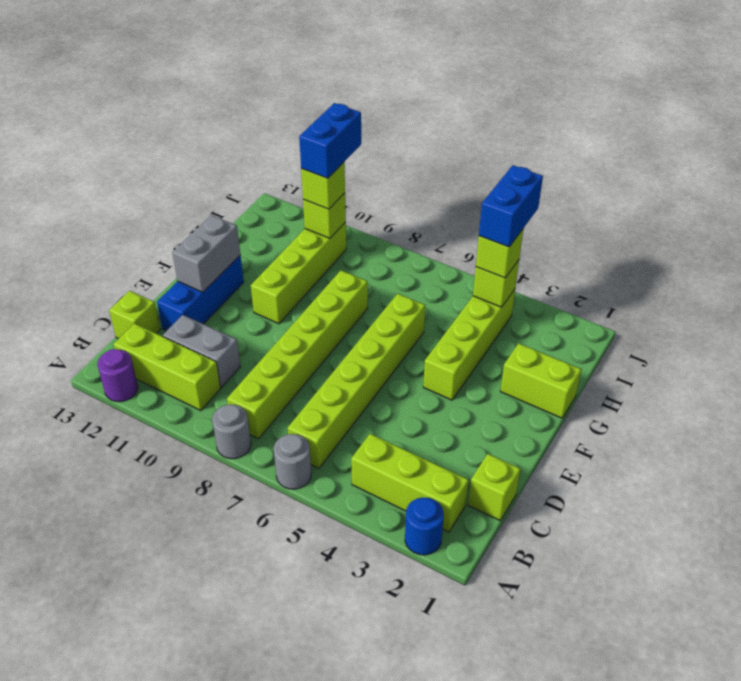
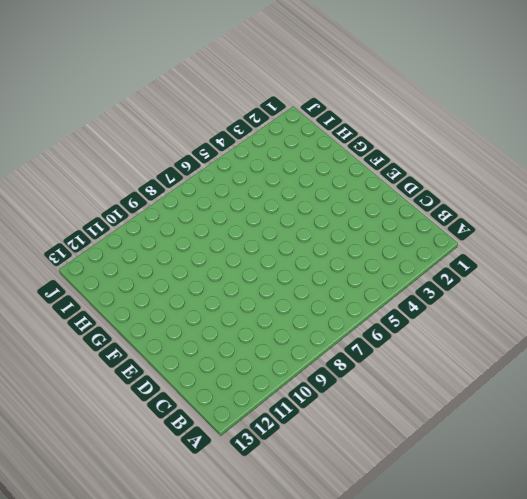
none -> blue round brick A2 level 1
none -> grey round brick A6 level 1
none -> grey round brick A8 level 1

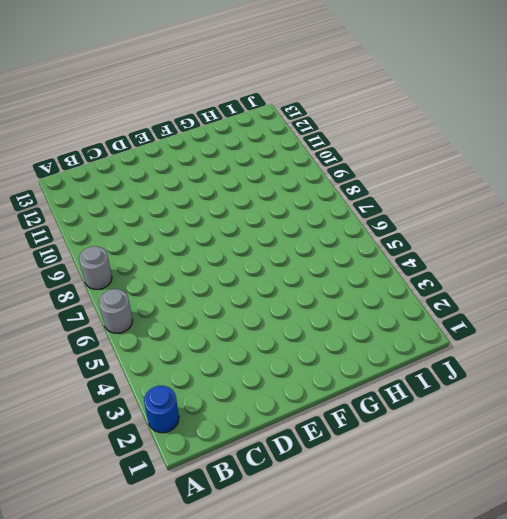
none -> purple round brick A12 level 1
none -> lime brick B2:B4 level 1
none -> lime brick B6:G6 level 1

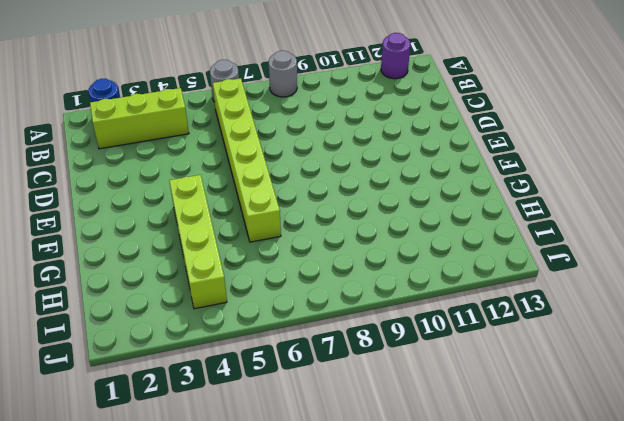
none -> lime brick B8:G8 level 1
none -> lime brick B10:B12 level 1
none -> lime brick C1 level 1

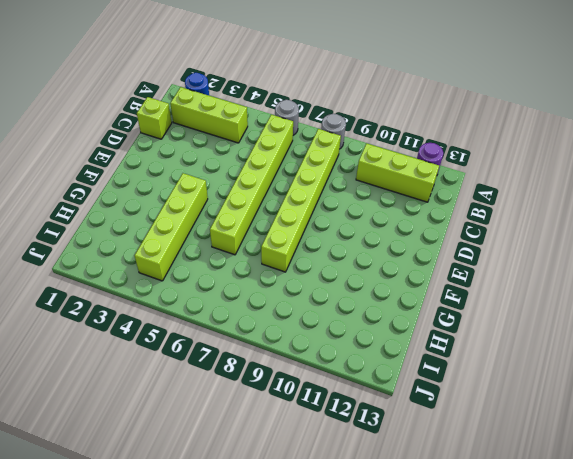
none -> grey brick C10:C11 level 1
none -> lime brick C13 level 1
none -> blue brick D12:F12 level 1

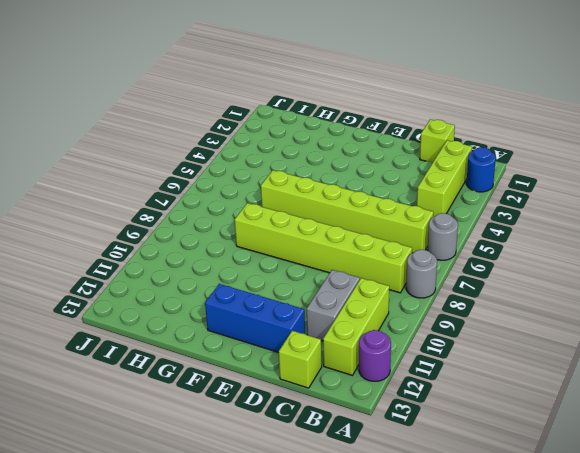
none -> lime brick F4:I4 level 1
none -> lime brick F10:I10 level 1
none -> lime brick G1:G2 level 1

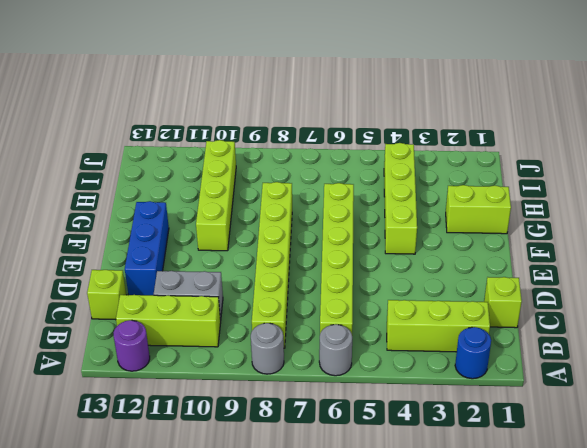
none -> grey brick E12:F12 level 2
none -> lime brick I4 level 2
none -> lime brick I10 level 2

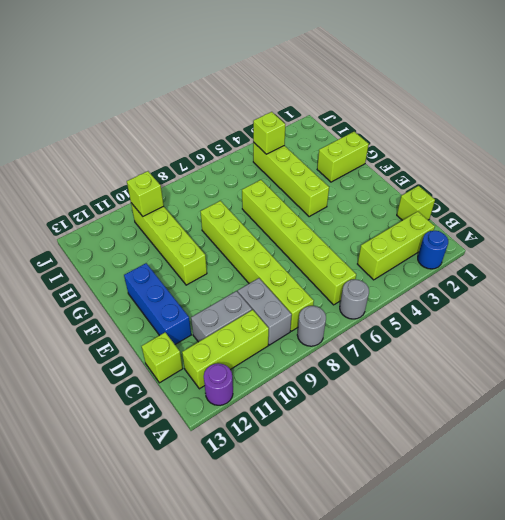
grey brick B9:C9 level 1 -> grey brick E12:F12 level 2
none -> lime brick I4 level 3
none -> lime brick I10 level 3
none -> blue brick I4:J4 level 4

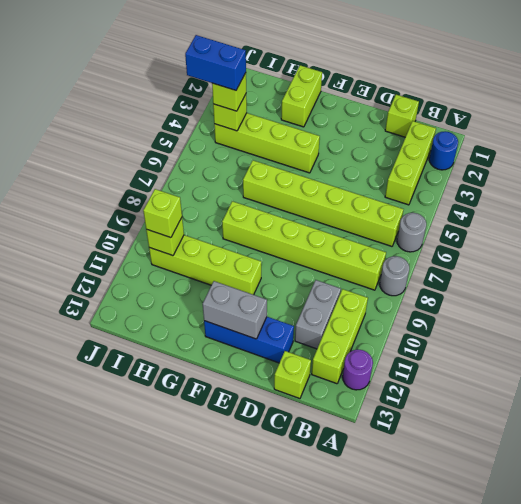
none -> blue brick I10:J10 level 4

